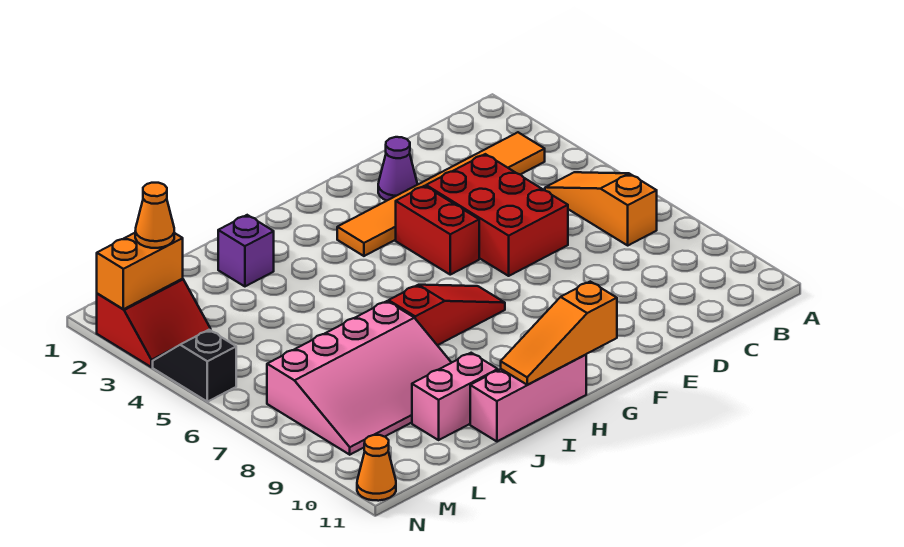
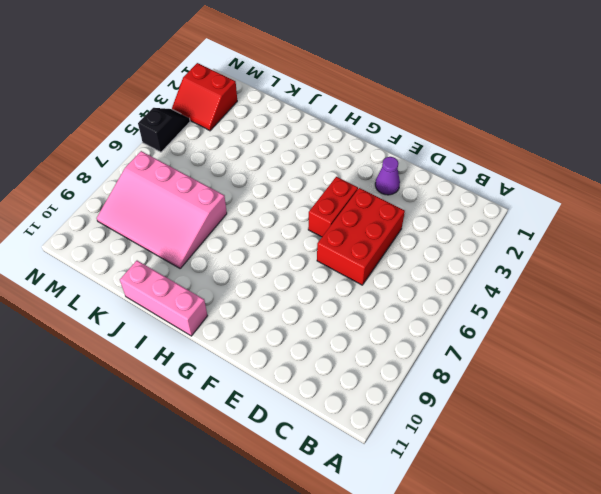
none -> orange tile B3:G3 level 1
none -> orange slope B5:B7 level 1 top 7
none -> red slope G7:I7 level 1 top I

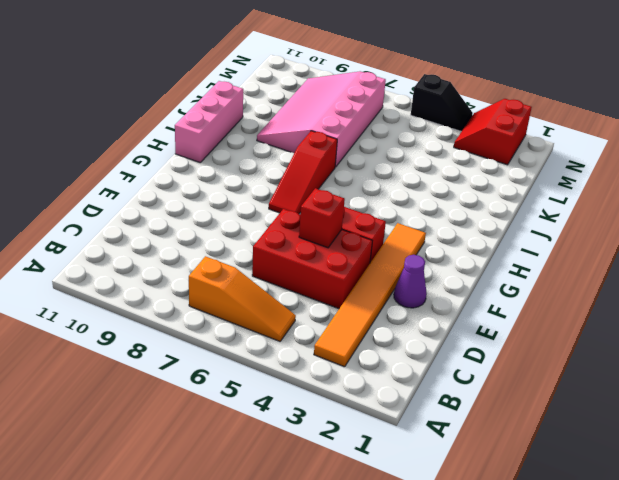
red brick E5 level 2 -> none
none -> purple brick J2 level 1
none -> pink brick J10:K10 level 1
none -> orange cone N11 level 1

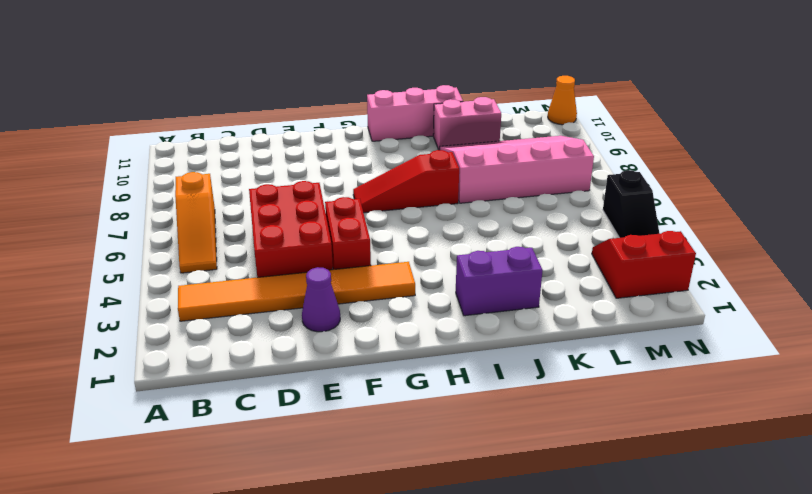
purple brick I2:J2 level 1 -> purple brick J2 level 1
none -> orange slope G11:I11 level 2 top G
none -> orange brick M2:N2 level 2
none -> orange cone M2 level 3

